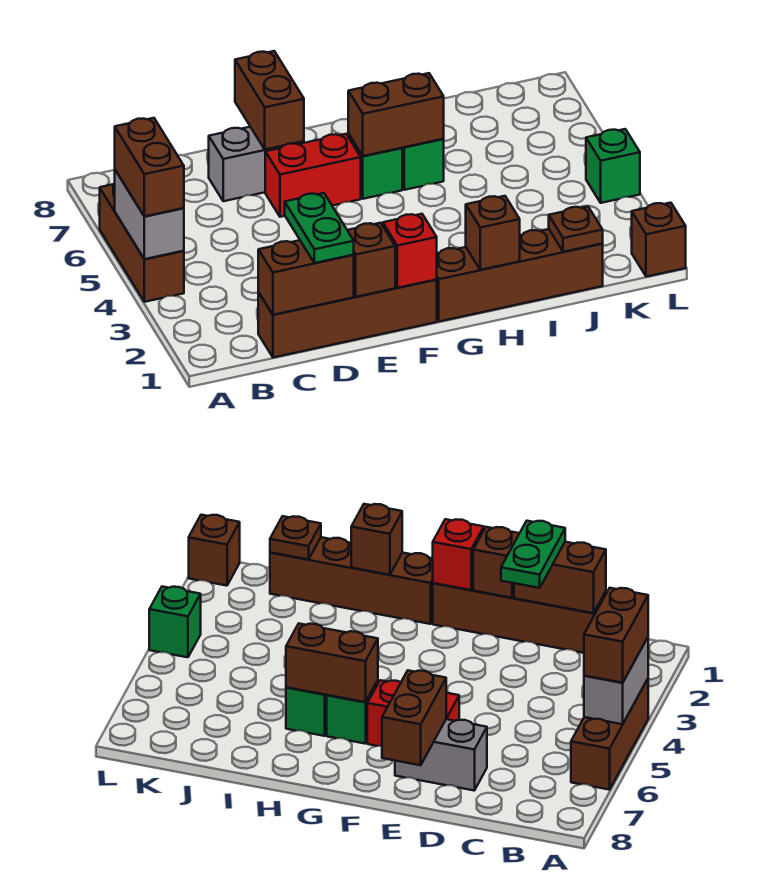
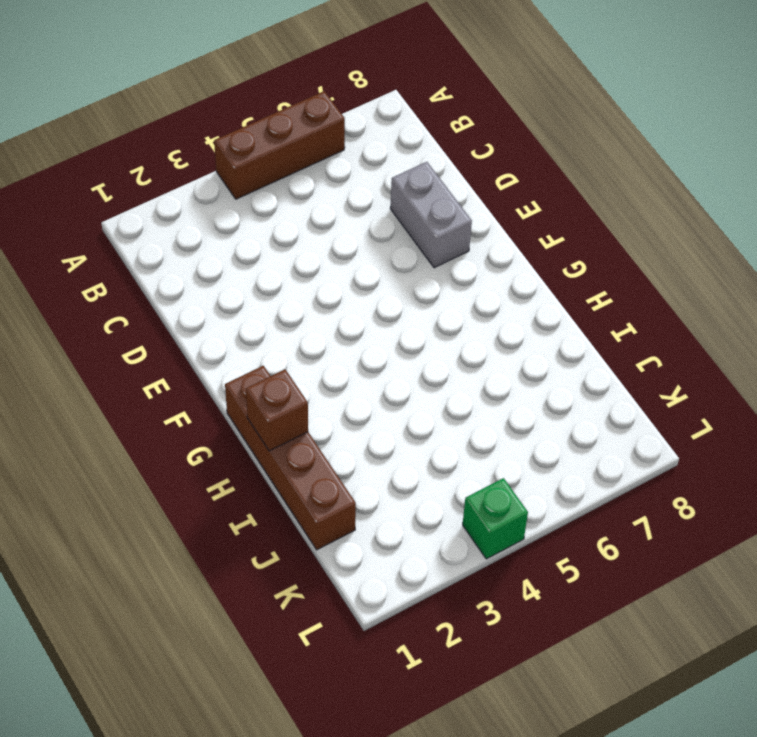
none -> brown brick C1:F1 level 1
none -> red brick E6:F6 level 1
none -> green brick G6 level 1

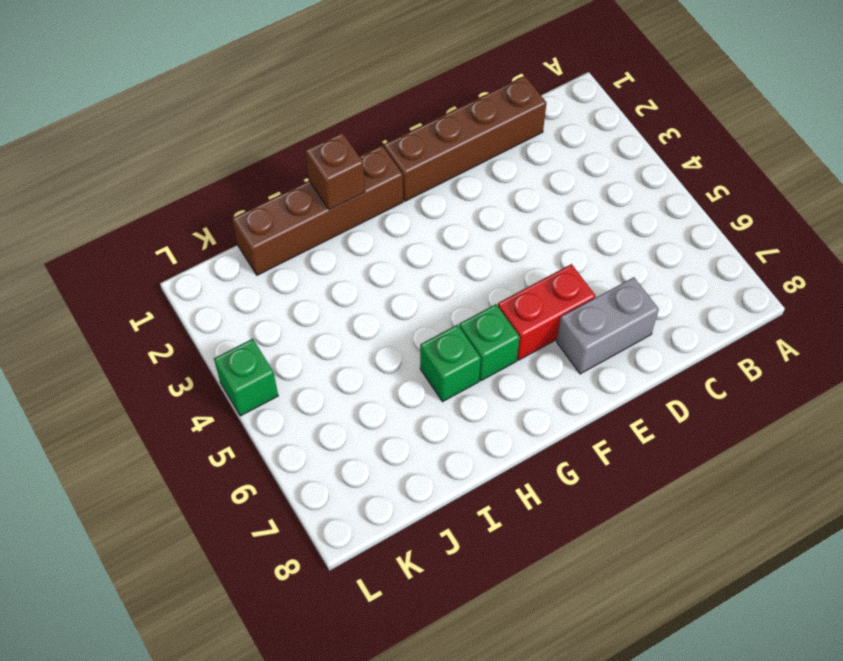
none -> brown brick A4:A6 level 1
none -> brown brick L1 level 1
none -> grey brick A4:A5 level 2

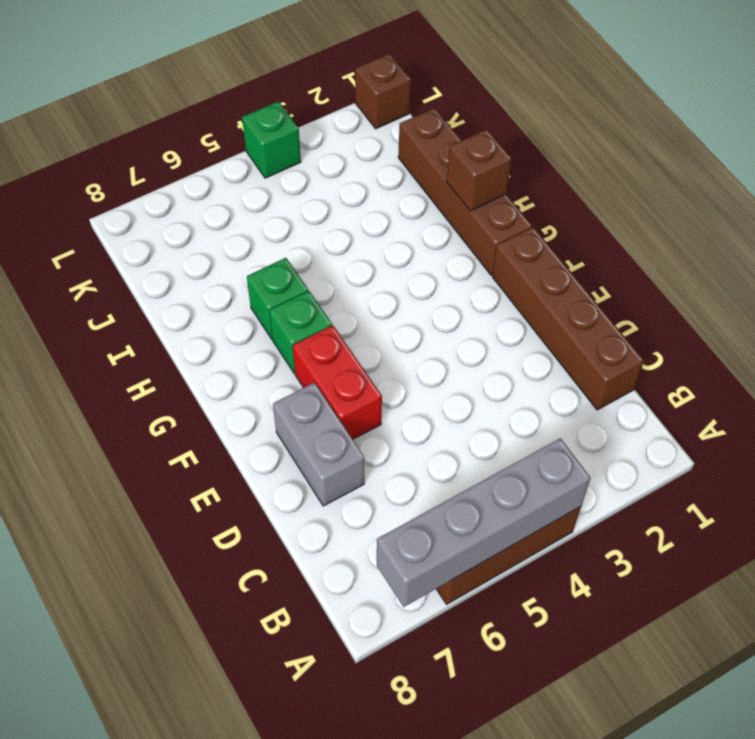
grey brick A4:A7 level 2 -> grey brick A4:A5 level 2
none -> brown brick C1:D1 level 2
none -> brown brick E1 level 2
none -> brown brick E7:E8 level 2

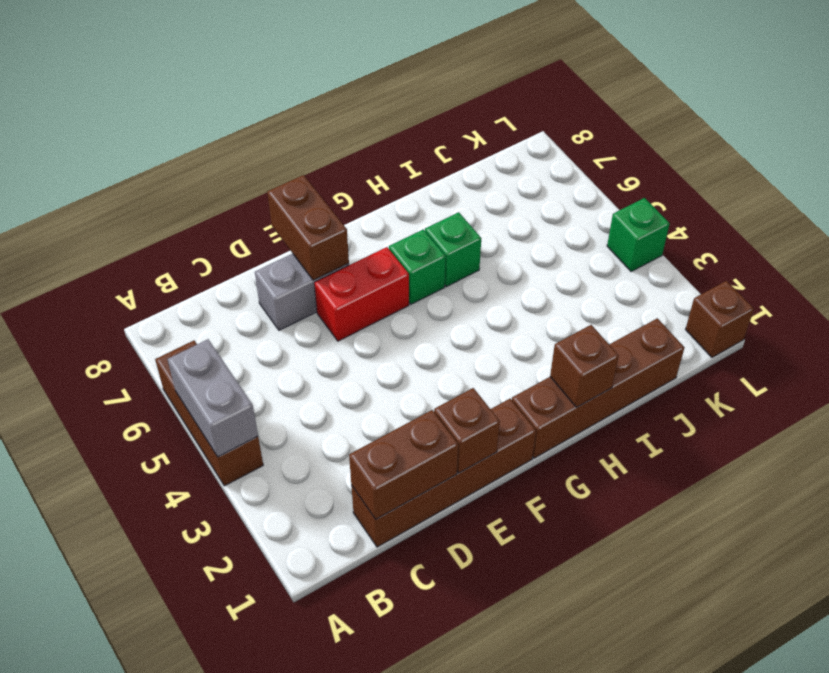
none -> red brick F1 level 2
none -> brown brick G6:H6 level 2
none -> brown plate J1 level 2

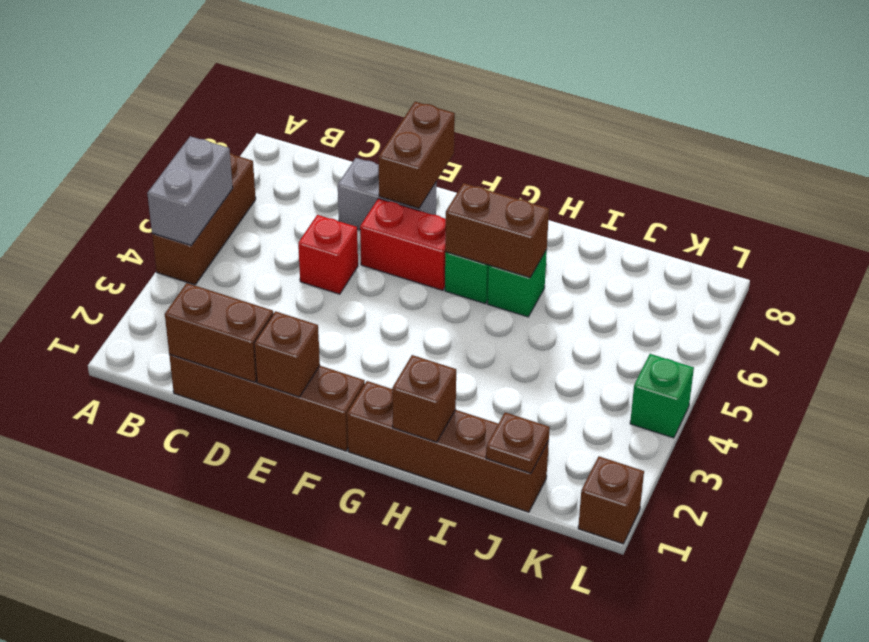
red brick D5 level 1 -> red brick F1 level 2
none -> brown brick A4:A5 level 3
none -> green plate D1:D2 level 3

